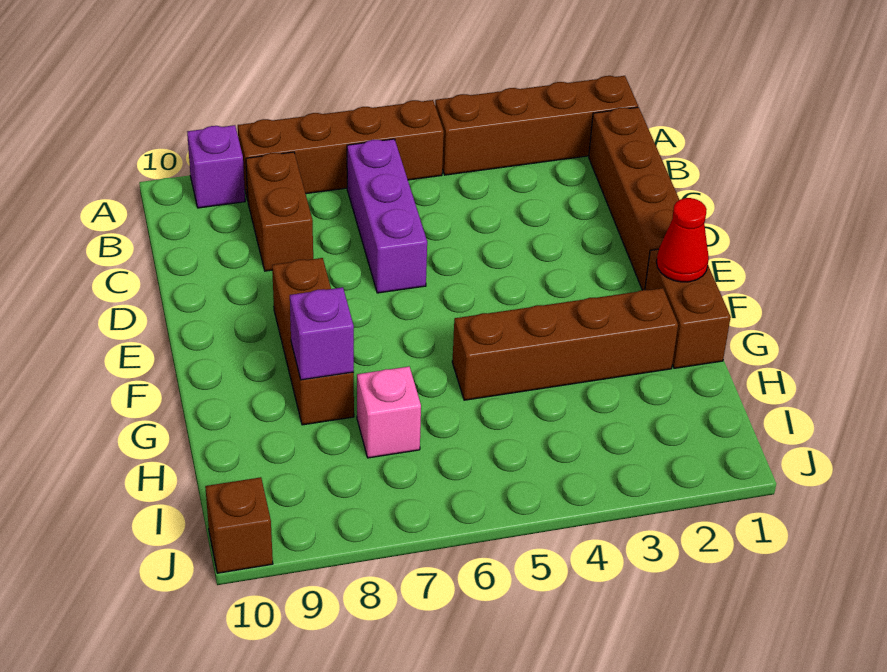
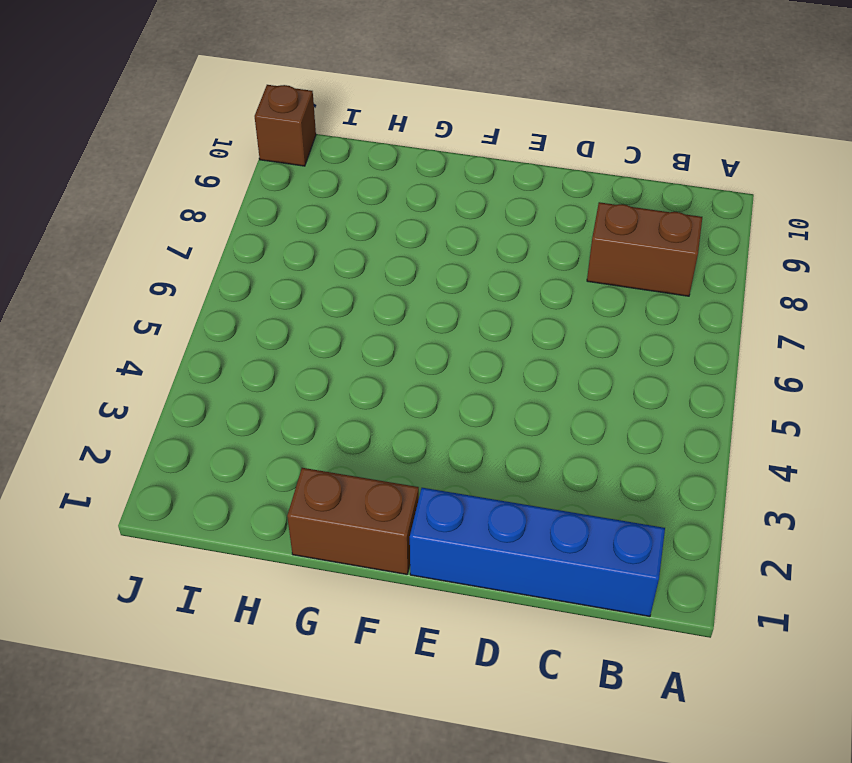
blue brick B1:E1 level 1 -> brown brick B1:E1 level 1
none -> brown brick A1:A4 level 1
none -> brown brick A5:A8 level 1
none -> purple brick A9 level 1

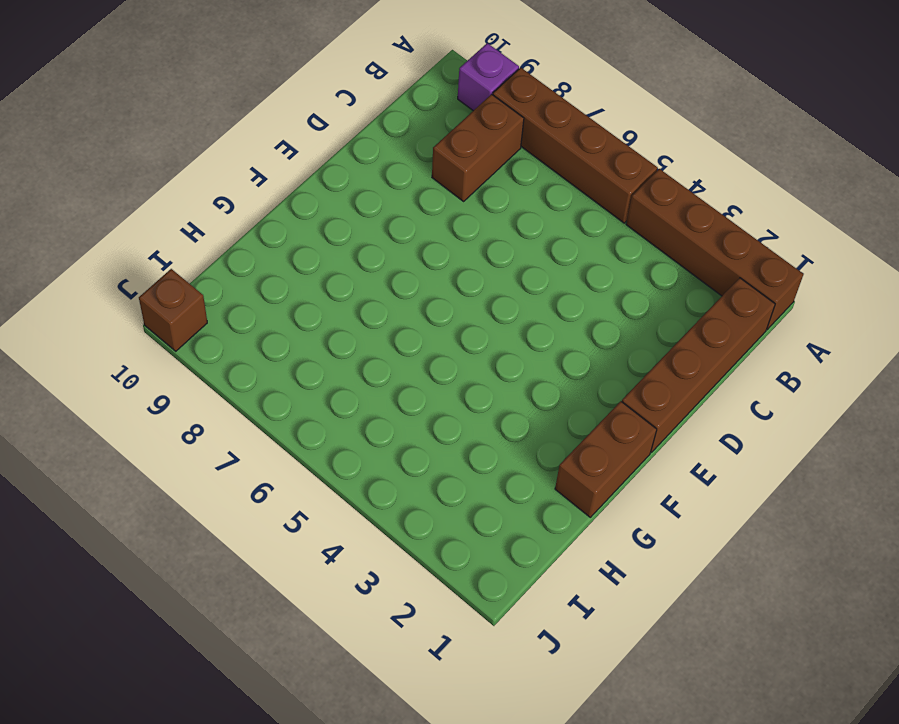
none -> purple brick B6:D6 level 1
none -> brown brick E8:G8 level 1
none -> brown brick G2:G5 level 1

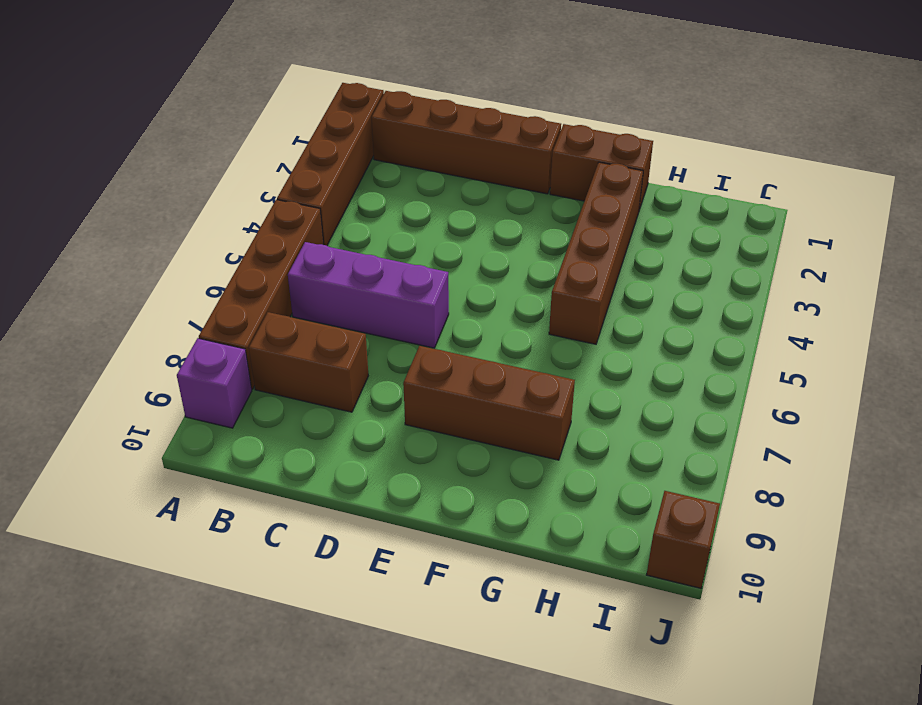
none -> pink brick H7 level 1
none -> red cone F1 level 2
none -> purple brick G8 level 2

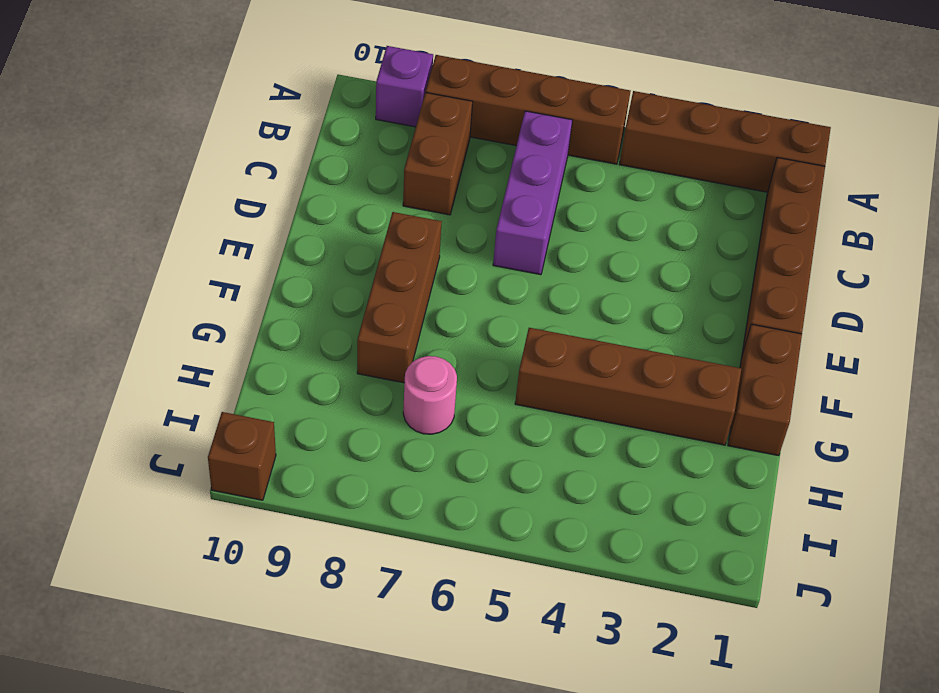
pink round brick H7 level 1 -> pink brick H7 level 1
none -> red cone F1 level 2
none -> purple brick G8 level 2

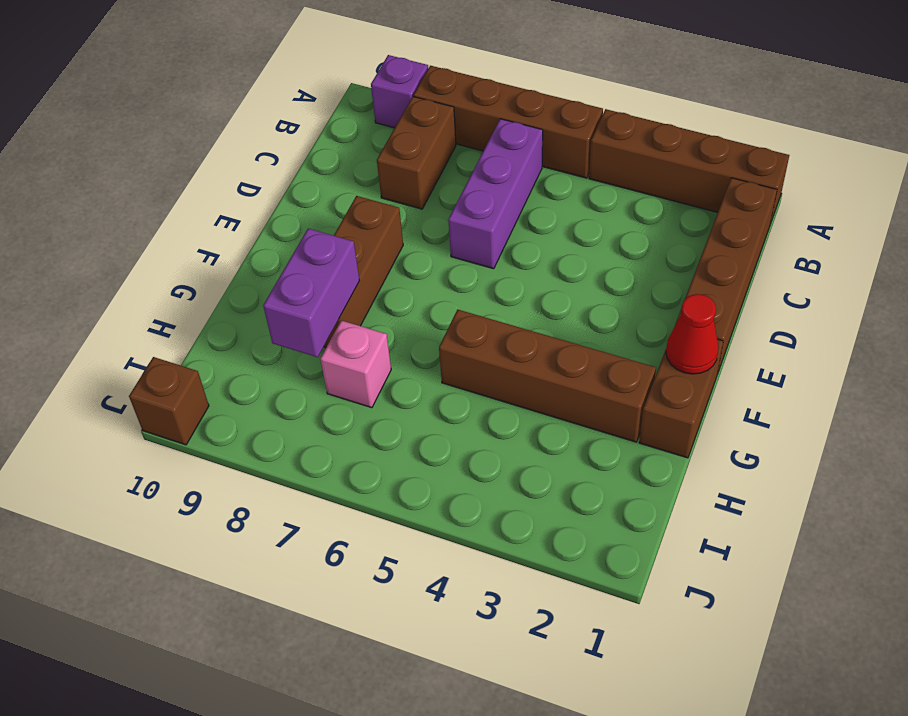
purple brick G8:H8 level 2 -> purple brick G8 level 2

